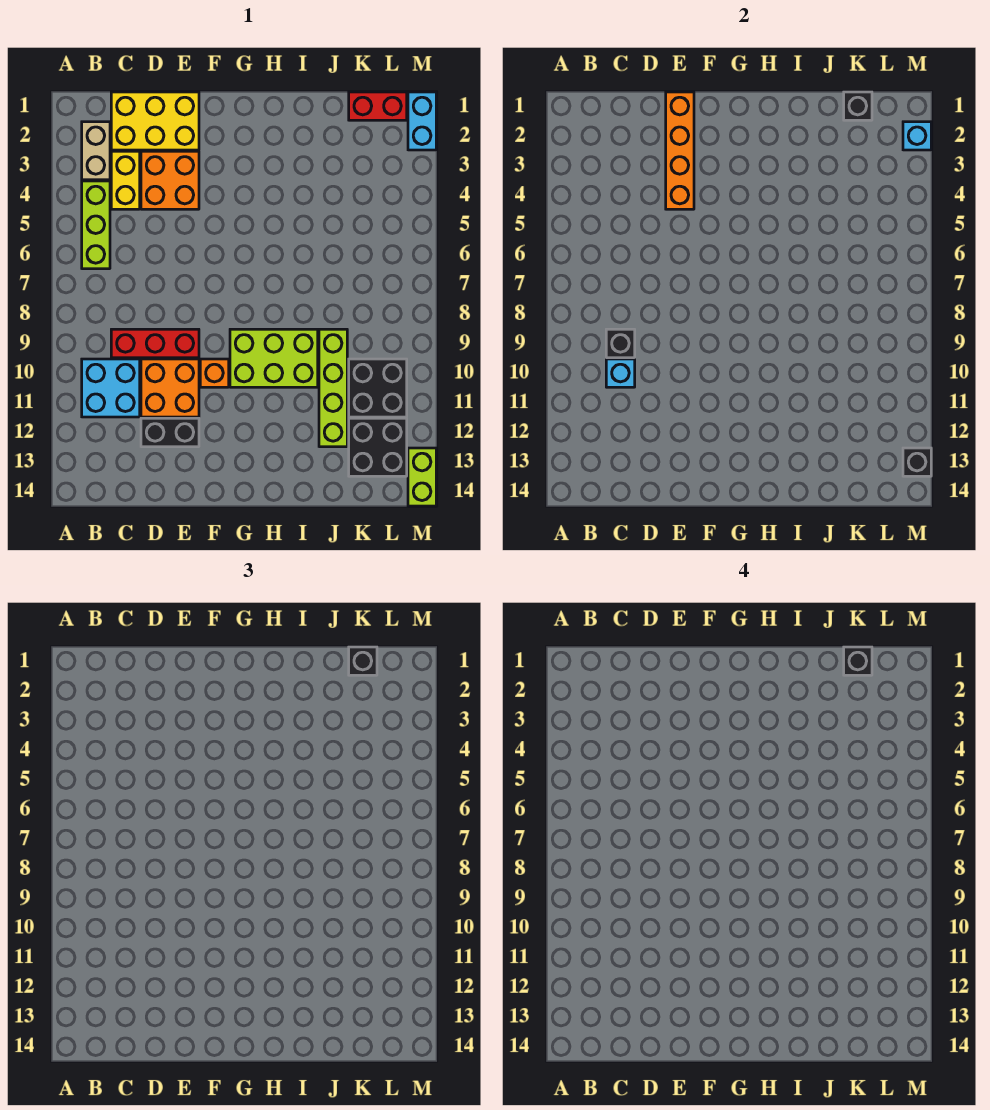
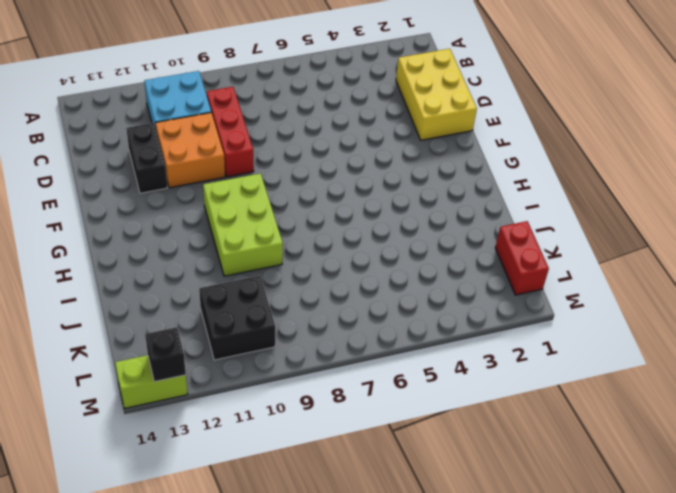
none -> tan brick B2:B3 level 1
none -> lime brick B4:B6 level 1
none -> yellow brick C3:C4 level 1

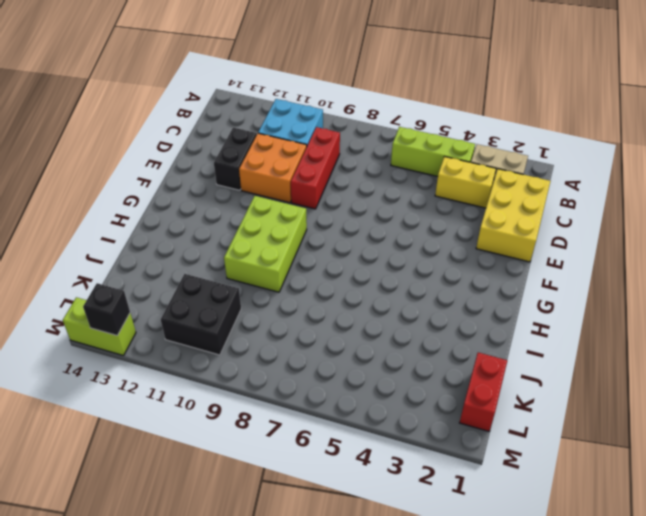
none -> orange brick D3:E4 level 1
none -> orange brick F10 level 1
none -> lime brick J9:J12 level 1

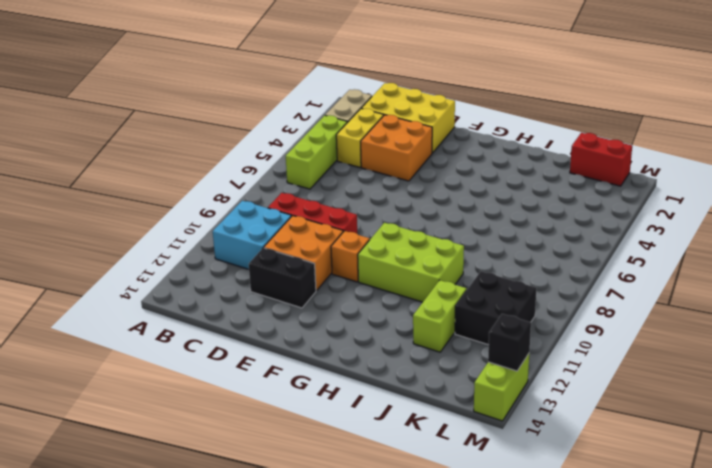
lime brick J11:J12 level 1 -> lime brick J9:J12 level 1
none -> black brick K12:L13 level 1
none -> cyan brick M1:M2 level 1
none -> black brick C9 level 2

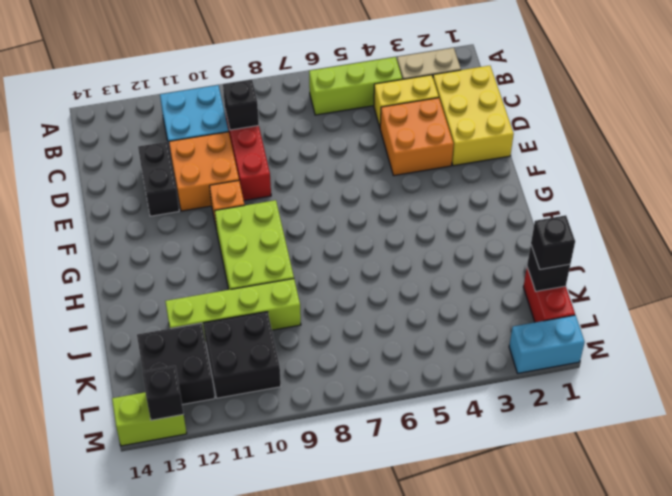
none -> cyan brick C10 level 2
none -> orange brick E1:E4 level 2
none -> cyan brick M2 level 2

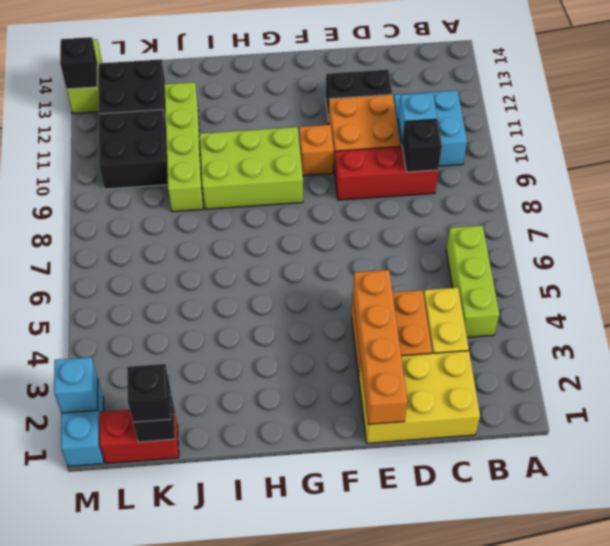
none -> tan brick B2:B3 level 1
none -> black brick K1 level 4

